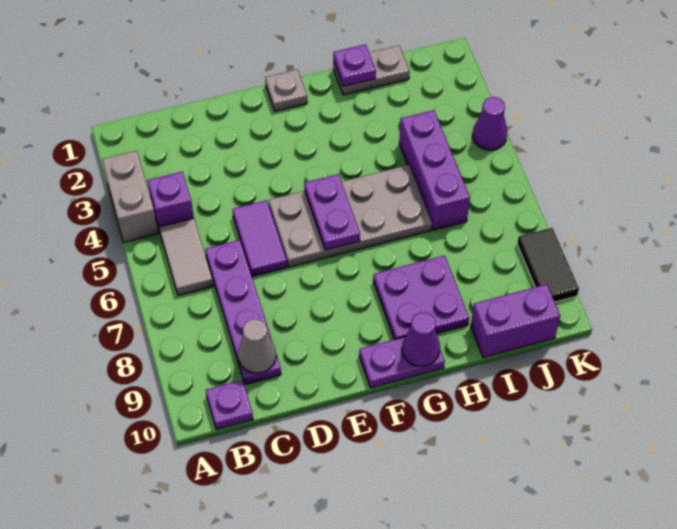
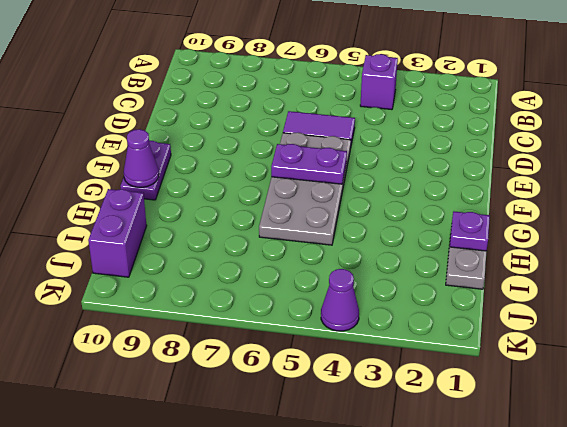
none -> grey brick A3:A4 level 1
none -> grey tile B5:B6 level 1
none -> purple plate B10 level 1

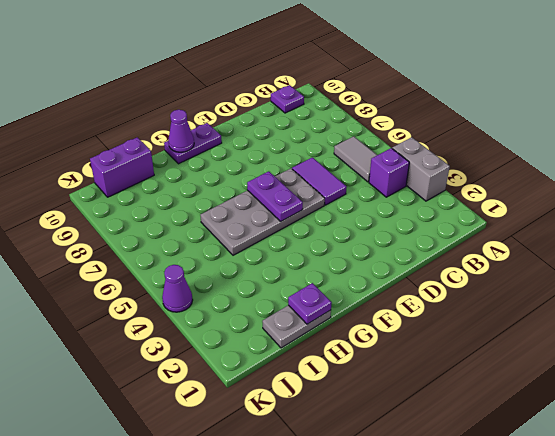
none -> purple plate C6:C9 level 1
none -> grey plate F1 level 1
none -> purple plate G8:H9 level 1

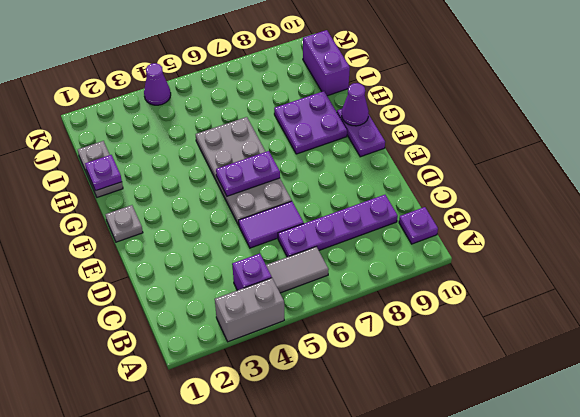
none -> purple brick I4:I6 level 1
none -> black tile K8:K9 level 1
none -> grey cone C9 level 2

